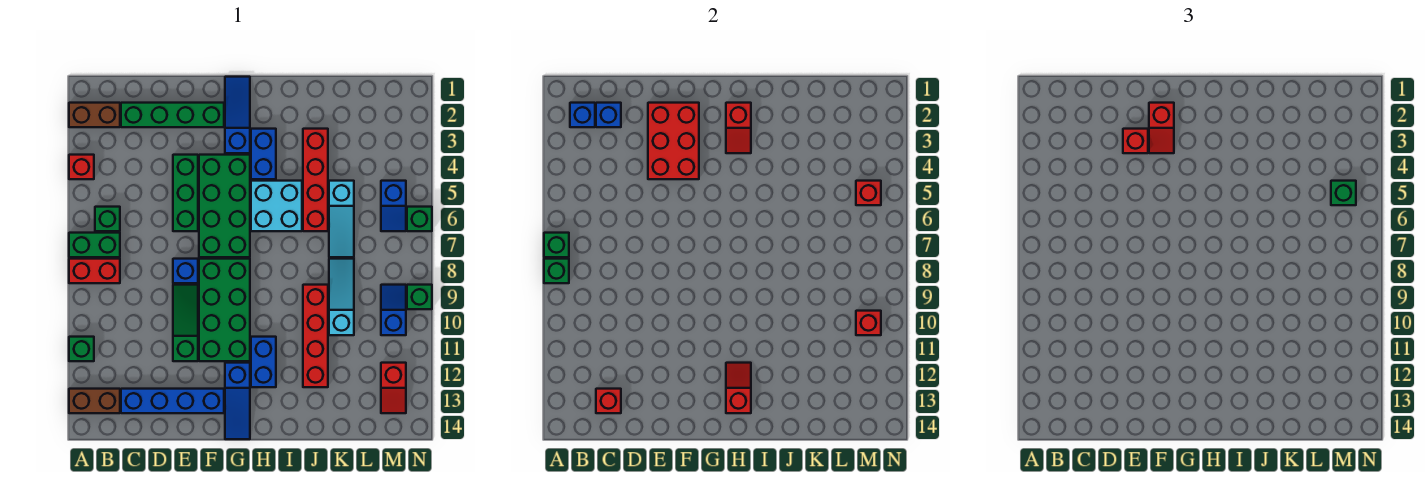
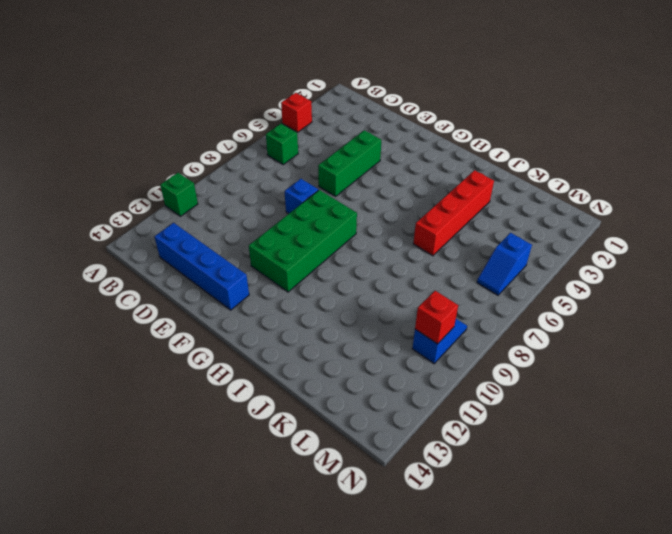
none -> brown brick A2:B2 level 1
none -> green brick A7:B7 level 1
none -> red brick A8:B8 level 1
none -> brown brick A13:B13 level 1

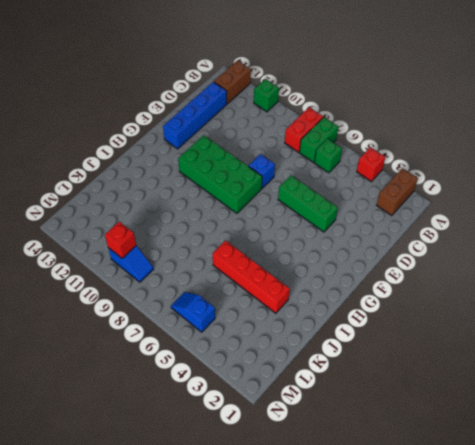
none -> green brick C2:F2 level 1
none -> green slope E9:E11 level 1 top 11
none -> green brick F4:G7 level 1
none -> blue slope G1:G3 level 1 top 3

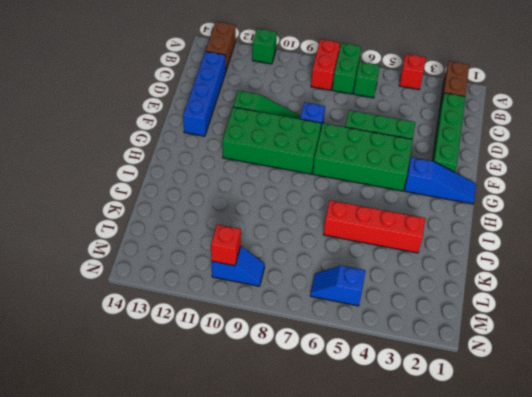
none -> blue slope G12:G14 level 1 top 12
none -> blue brick H3:H4 level 1
none -> cyan brick H5:I6 level 1
none -> blue brick H11:H12 level 1

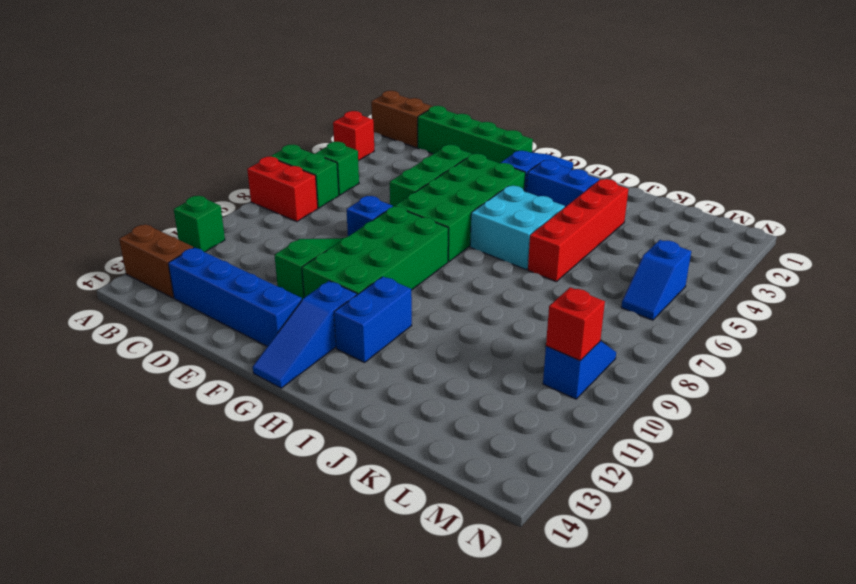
blue brick H3:I3 level 1 -> blue brick H3:H4 level 1
none -> red brick J9:J12 level 1
none -> cyan slope K5:K7 level 1 top 5
none -> cyan slope K8:K10 level 1 top 10
none -> red slope M12:M13 level 1 top 12

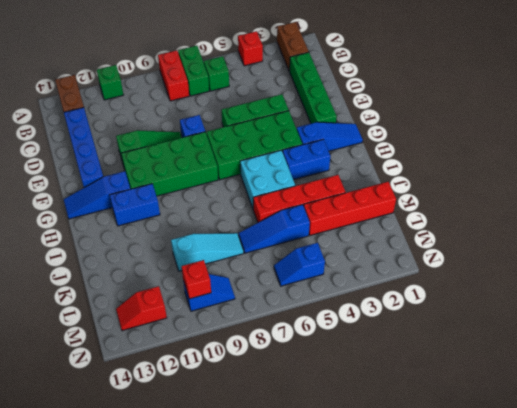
red brick K1:K4 level 1 -> red brick J9:J12 level 1
blue slope K5:K7 level 1 top 5 -> cyan slope K5:K7 level 1 top 5
none -> green brick N6 level 1
none -> green brick N9 level 1
none -> green brick A7 level 2
none -> green brick A8 level 2

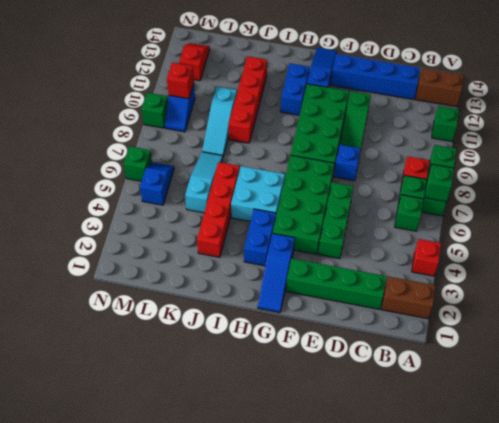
none -> blue brick B2 level 2
none -> blue brick C2 level 2
none -> red brick C13 level 2
none -> red brick E2:F4 level 2

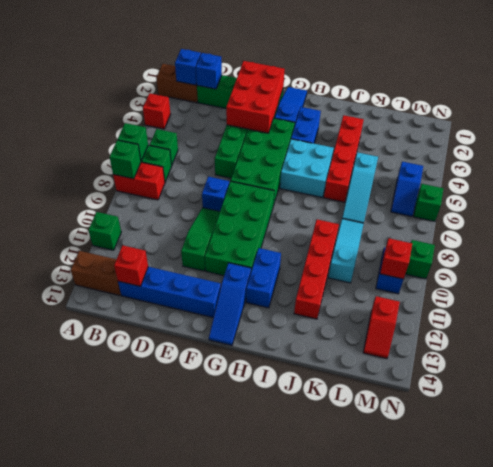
none -> red slope H2:H3 level 2 top 2
none -> red slope H12:H13 level 2 top 13
none -> red brick M5 level 2
none -> red brick E3 level 3

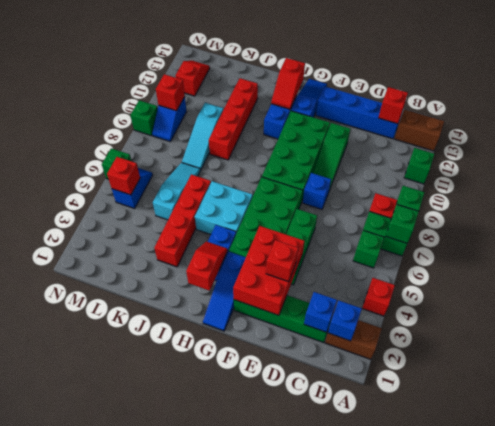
none -> red slope F2:F3 level 3 top 2
none -> green brick M5 level 3

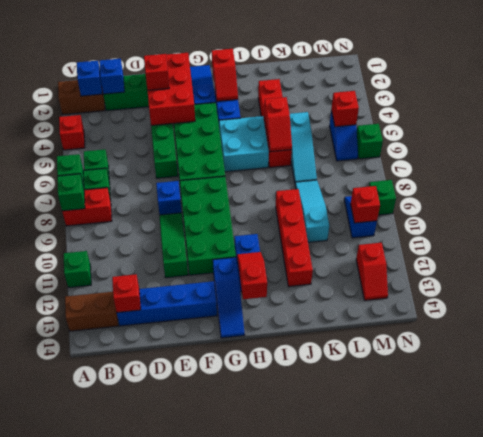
red slope J5:J6 level 2 top 5 -> red slope F2:F3 level 3 top 2
none -> green brick M5 level 3

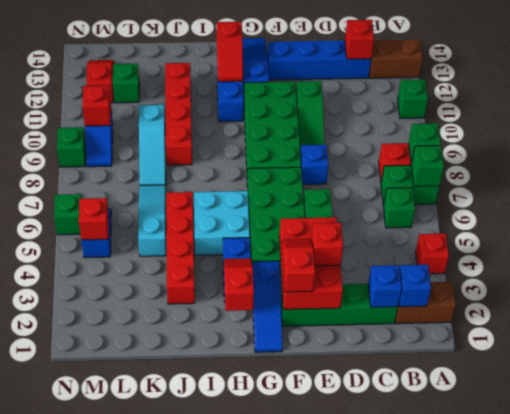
green brick L12 level 1 -> green brick M5 level 3

